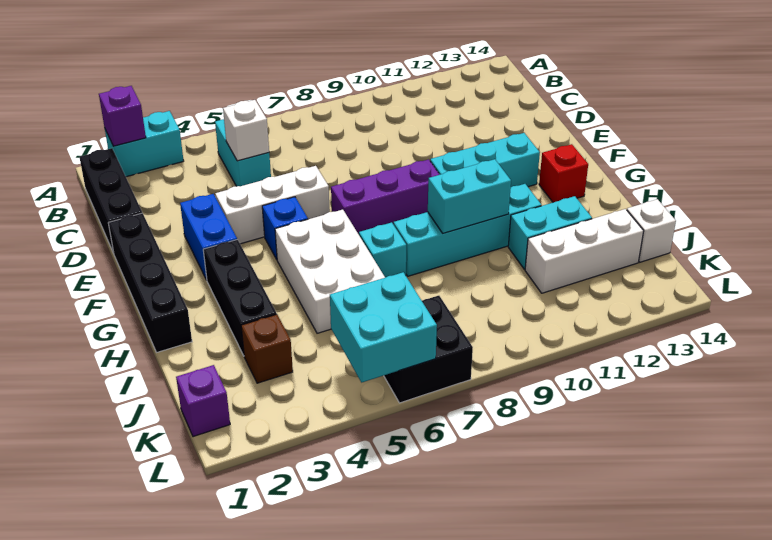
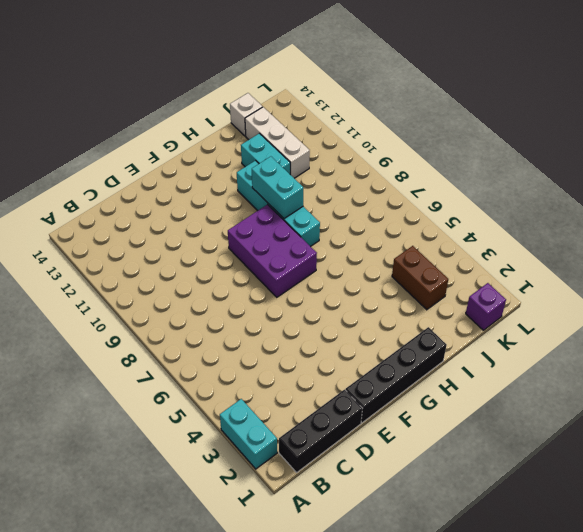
purple brick F7:G9 level 1 -> purple brick F7:F9 level 1
brown brick J3:J4 level 1 -> brown brick J3 level 1
none -> cyan brick B5:C5 level 1
none -> blue brick E3:F3 level 1
none -> white brick E4:E6 level 1

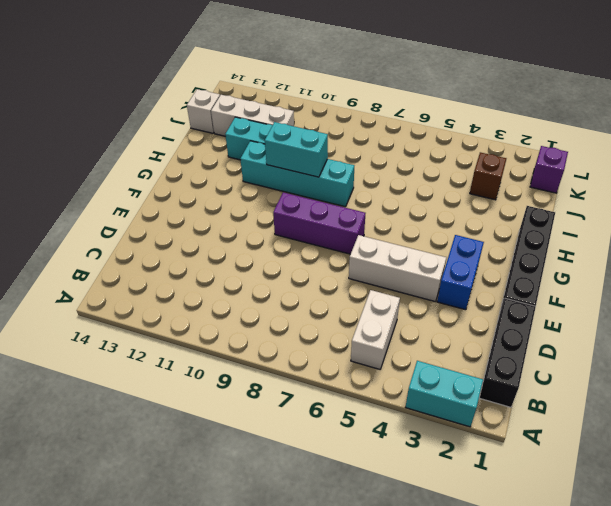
white brick B5:C5 level 1 -> cyan brick B5:C5 level 1
none -> blue brick F5 level 1
none -> cyan brick F10:F12 level 1
none -> black brick G3:I3 level 1

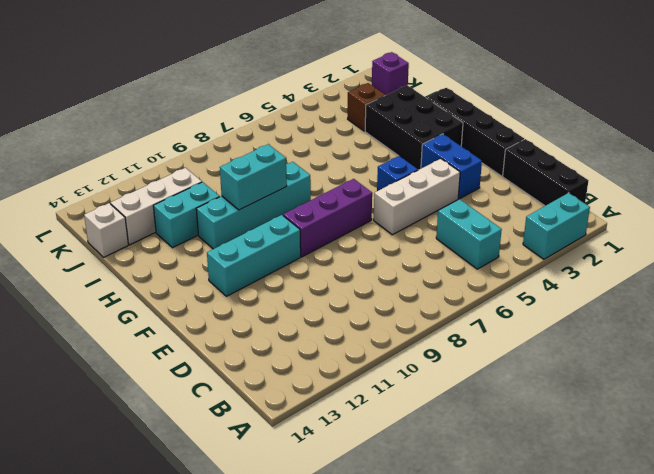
black brick G2:I3 level 1 -> black brick G3:I3 level 1
none -> white brick G5:I6 level 1
none -> red brick G13 level 1
none -> cyan brick H7 level 1

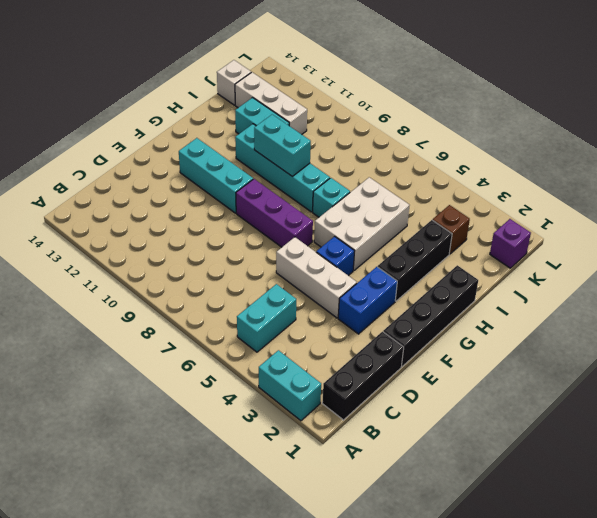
none -> red brick G13 level 1
none -> black brick K6:L7 level 1
none -> purple brick A2 level 2

